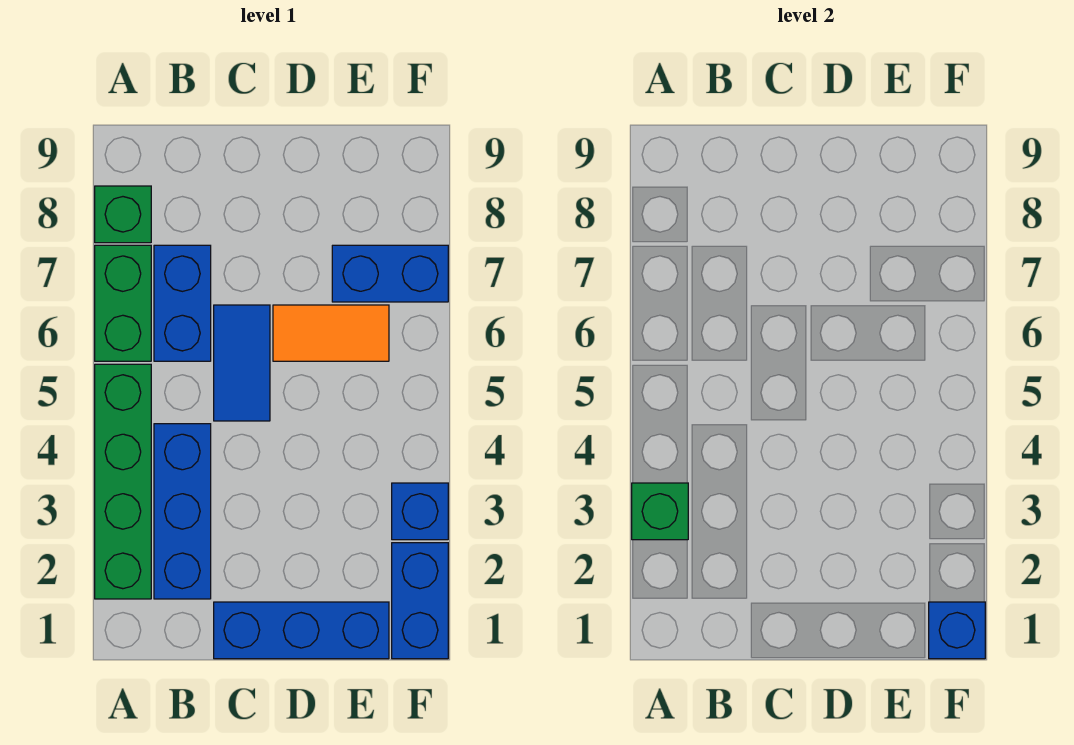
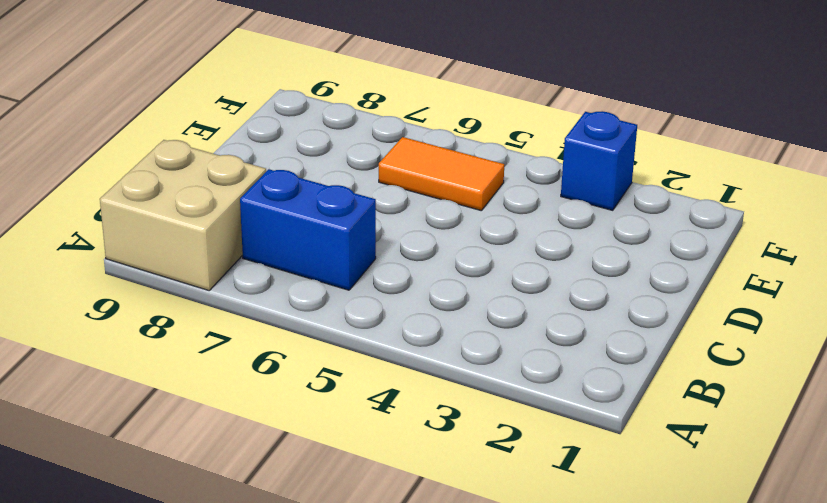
tan brick A8:B9 level 1 -> green brick A8 level 1
orange tile E5:E6 level 1 -> orange tile D6:E6 level 1
none -> green brick A2:A5 level 1
none -> green brick A6:A7 level 1
none -> blue brick B2:B4 level 1

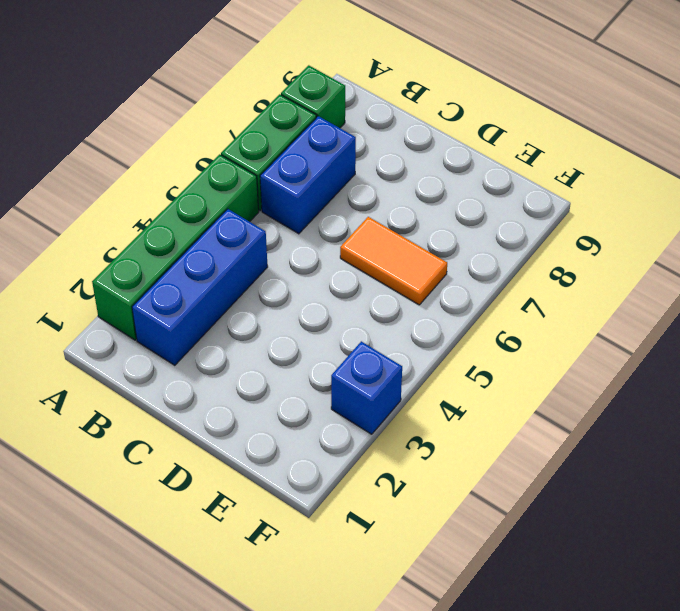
none -> blue brick C1:E1 level 1
none -> blue tile C5:C6 level 1
none -> blue brick E7:F7 level 1

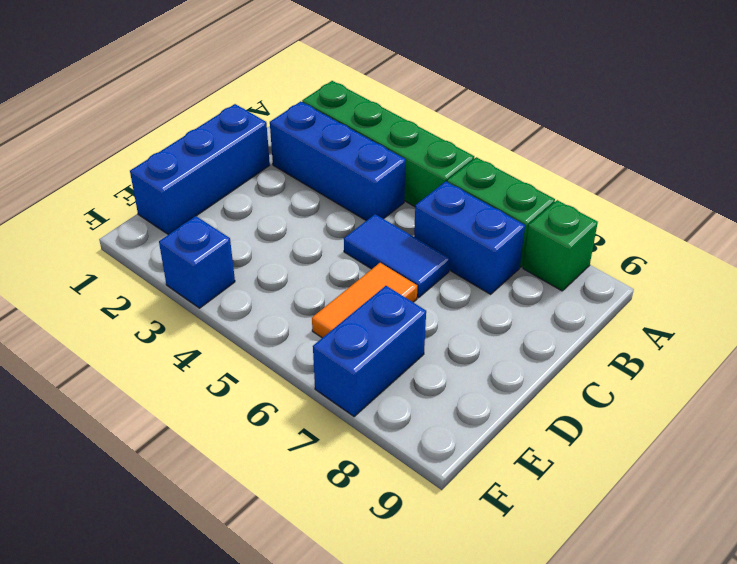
none -> blue brick F1:F2 level 1
none -> green brick A3 level 2
none -> blue brick F1 level 2

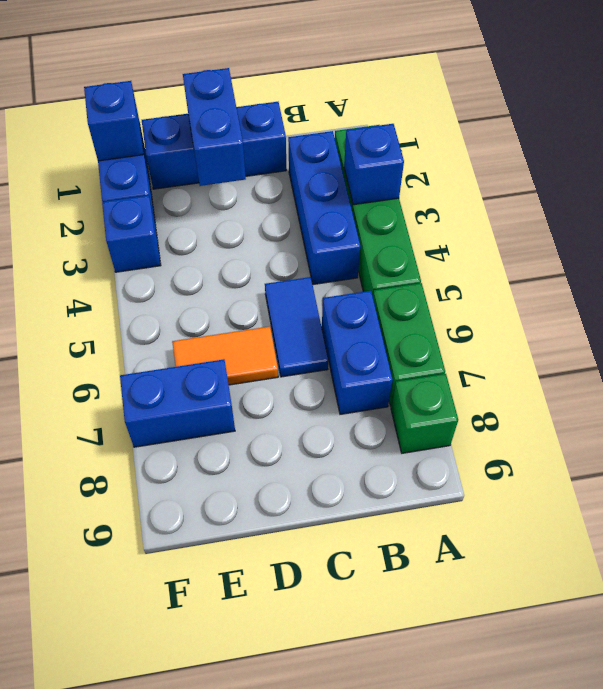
blue brick A3 level 2 -> green brick A3 level 2
blue brick D1:D2 level 2 -> none

